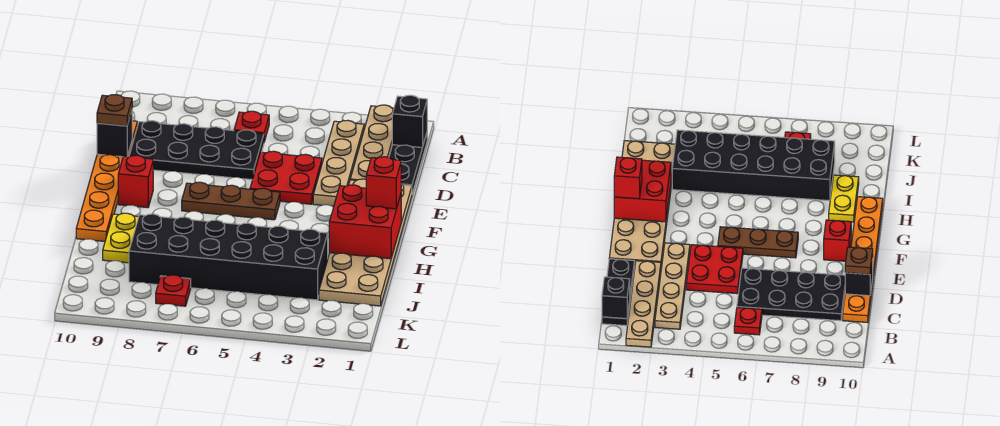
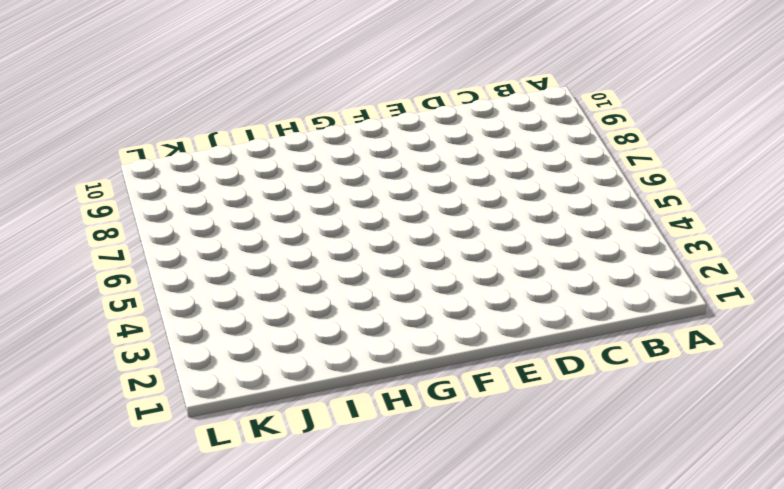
none -> tan plate A2:D2 level 1
none -> black plate B1:D1 level 1
none -> tan plate B3:E3 level 1

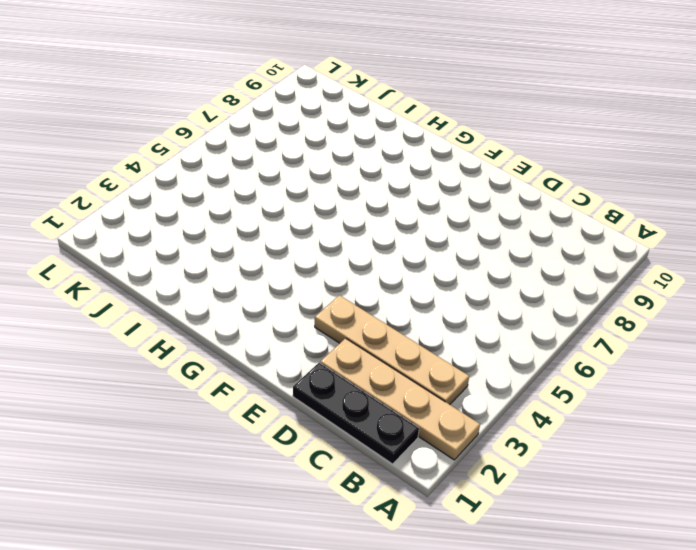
none -> red plate B6 level 1
none -> black plate C6:D9 level 1
none -> orange plate C10:H10 level 1

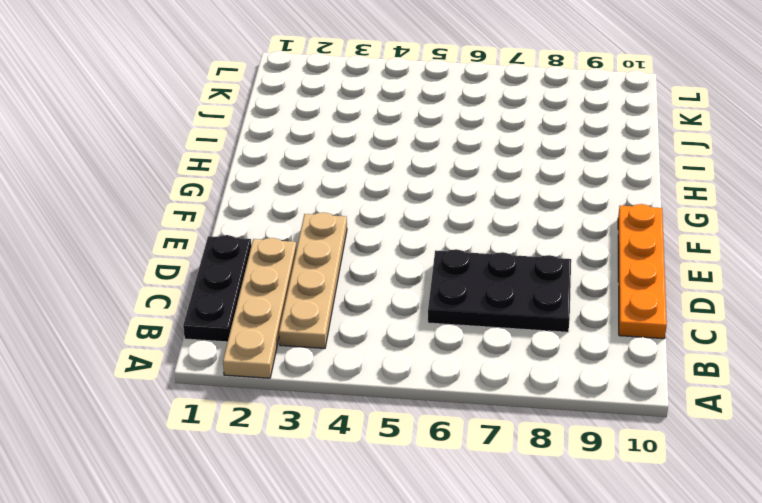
black plate C6:D8 level 1 -> black plate C6:D9 level 1
orange plate C10:F10 level 1 -> orange plate C10:H10 level 1
none -> red plate B6 level 1
none -> red plate D4:E5 level 1
none -> tan plate E1:J2 level 1

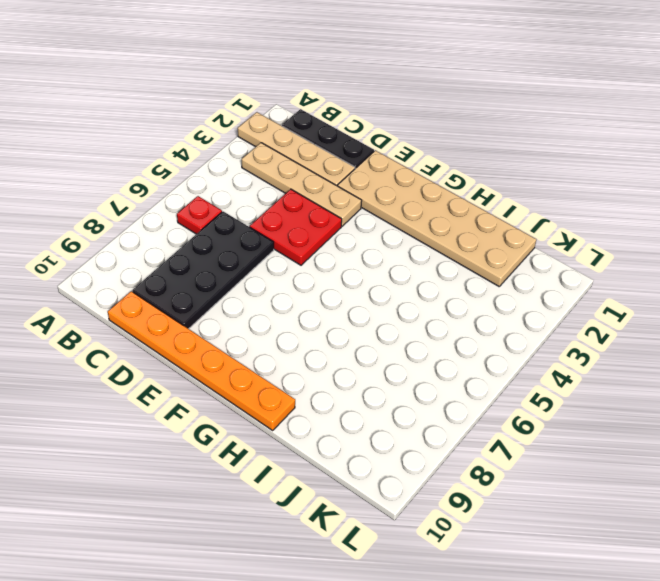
none -> brown plate F5:F7 level 1
none -> red brick F9 level 1
none -> yellow plate H9:I9 level 1

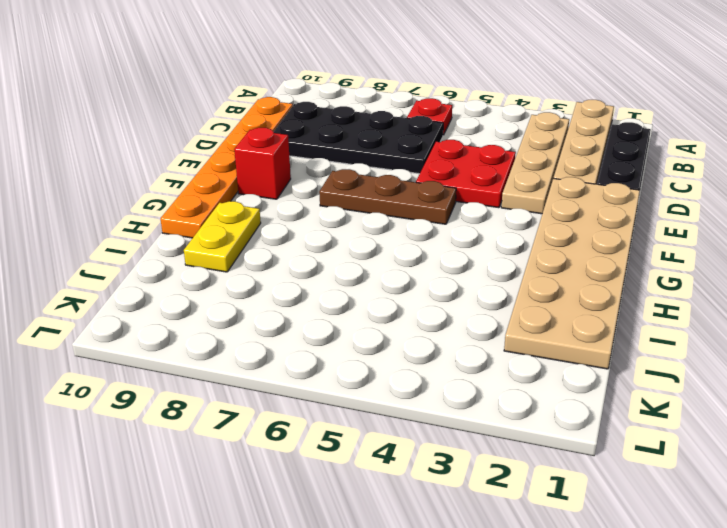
none -> black brick I3:J8 level 1
none -> red plate K7 level 1
none -> black brick B1 level 2

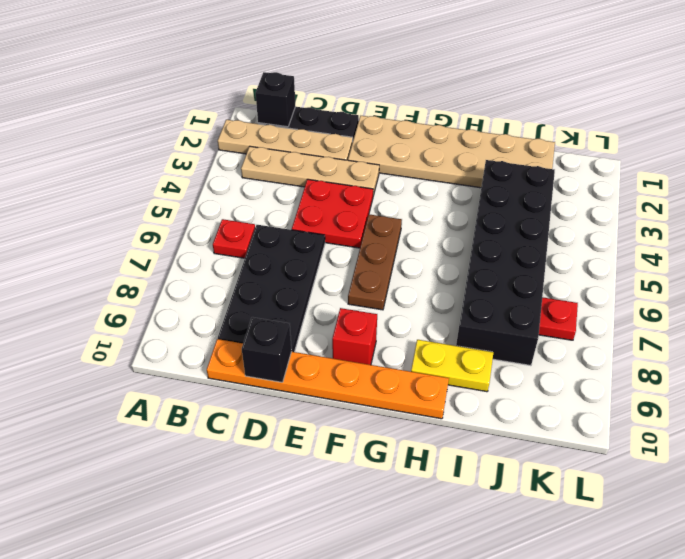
none -> red brick G1:H2 level 2
none -> brown plate D10 level 3
none -> red brick G1 level 3

